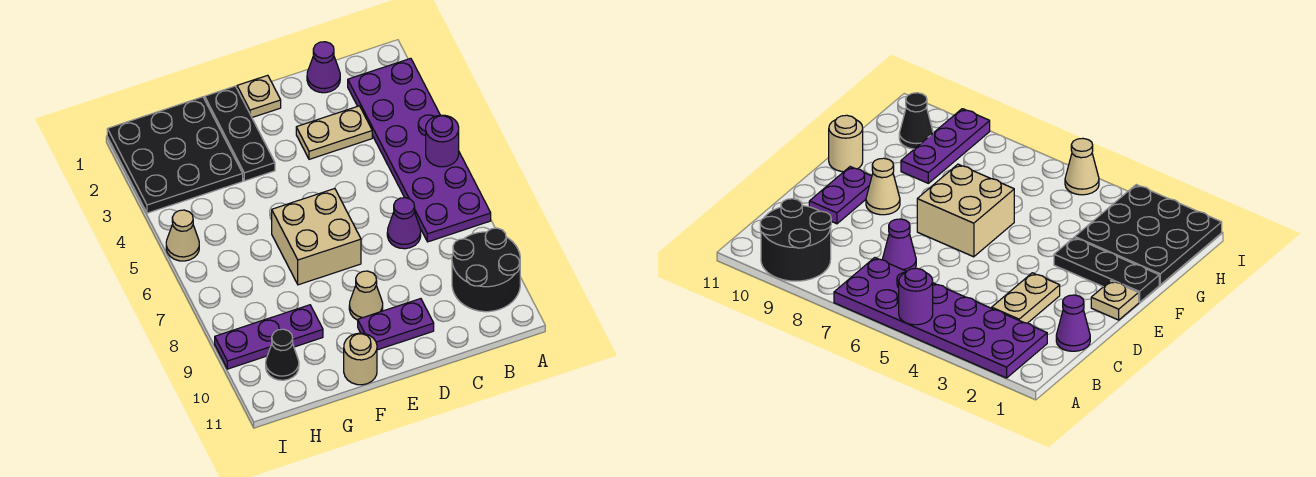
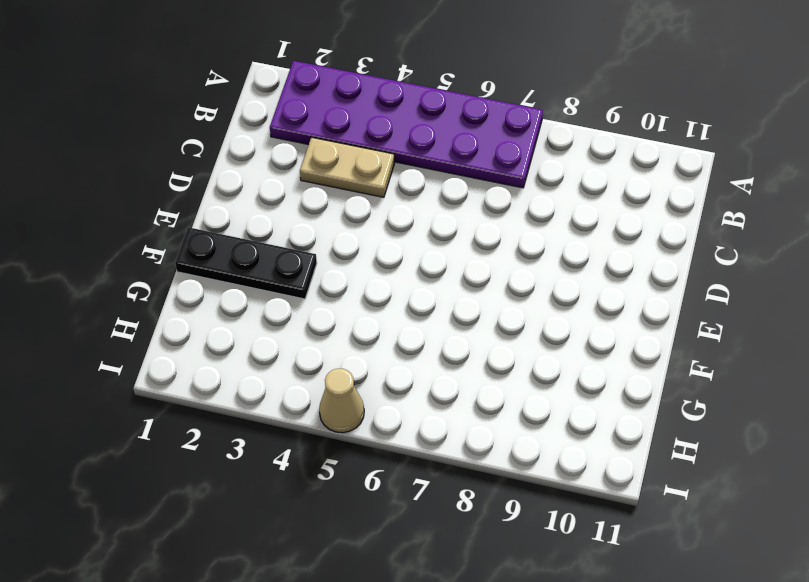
tan plate C3:C4 level 1 -> tan plate C3:D3 level 1
none -> black round brick A9:B10 level 1
none -> purple cone C1 level 1
none -> purple cone C7 level 1

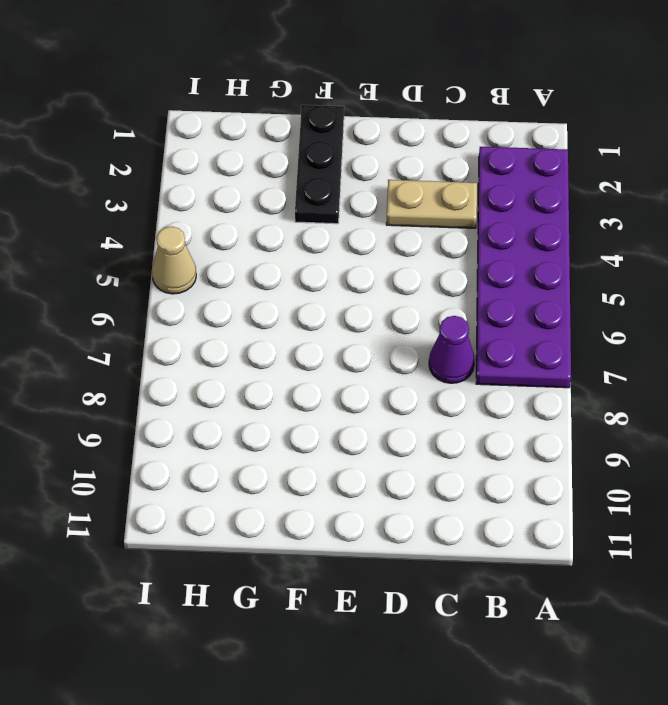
none -> black round brick A9:B10 level 1
none -> purple cone C1 level 1
none -> purple plate D10:E10 level 1

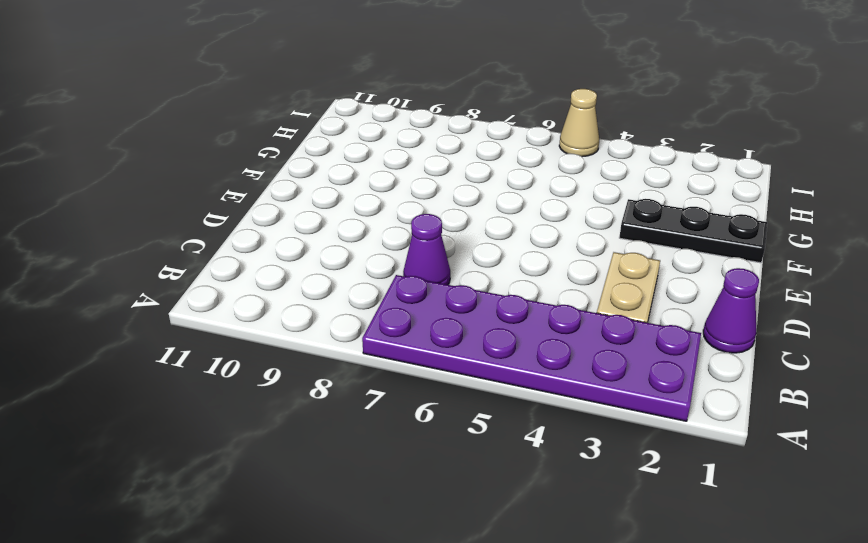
none -> black round brick A9:B10 level 1
none -> purple plate D10:E10 level 1
none -> tan plate E1 level 1

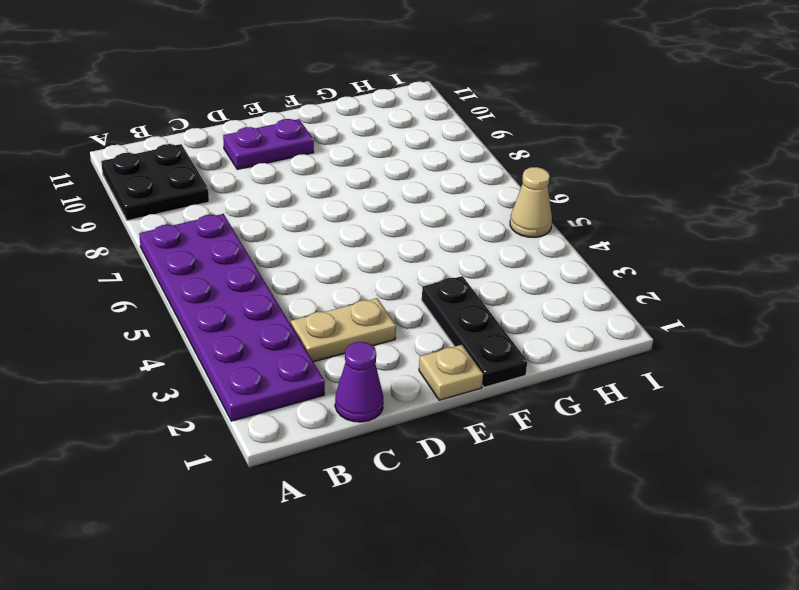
black plate A9:B10 level 1 -> black round brick A9:B10 level 1
none -> purple cone C7 level 1
none -> tan brick E6:F7 level 1
none -> tan cone E9 level 1

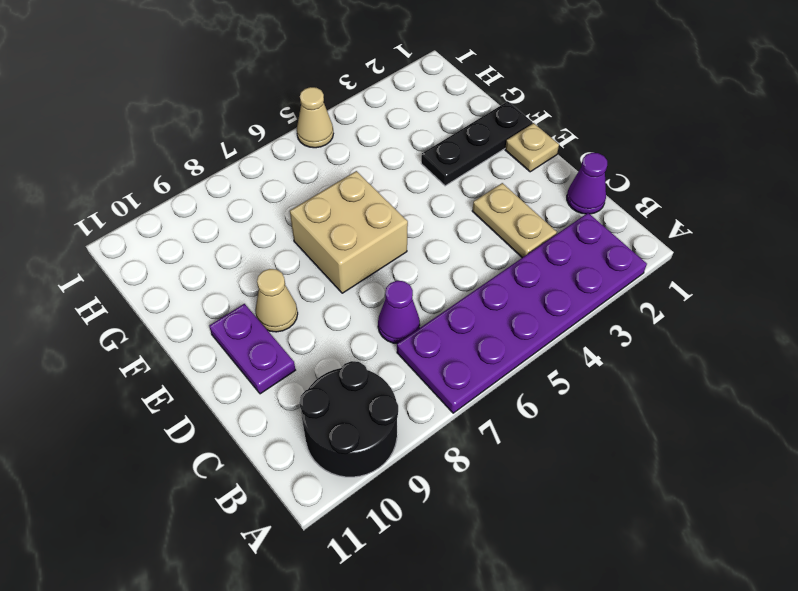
none -> tan round brick F11 level 1
none -> black plate G1:I3 level 1
none -> purple plate G9:I9 level 1

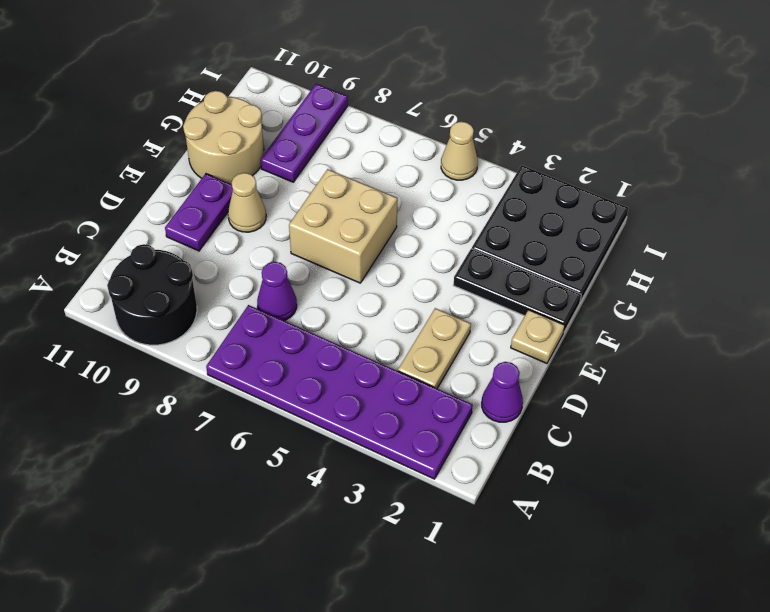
tan round brick F10:G11 level 1 -> tan round brick F11 level 1
none -> black cone H10 level 1
none -> purple round brick A5 level 2

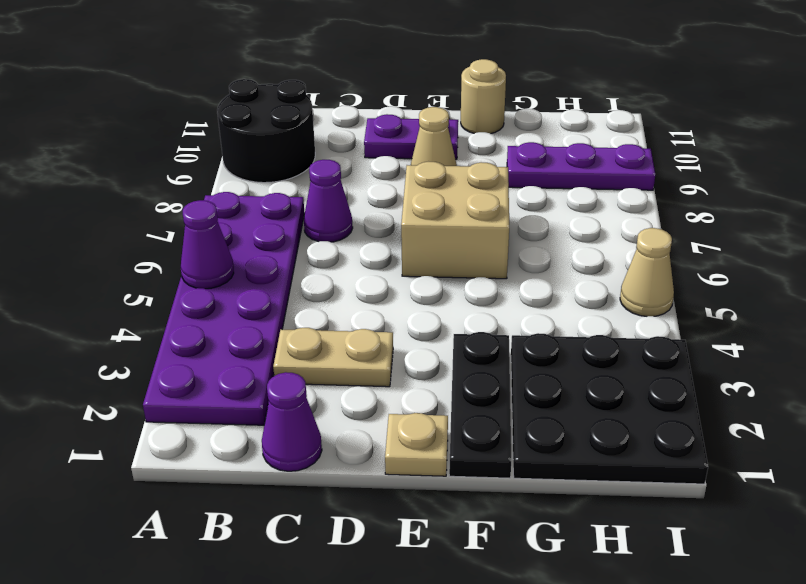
purple cone A5 level 2 -> purple round brick A5 level 2
none -> black cone H10 level 1

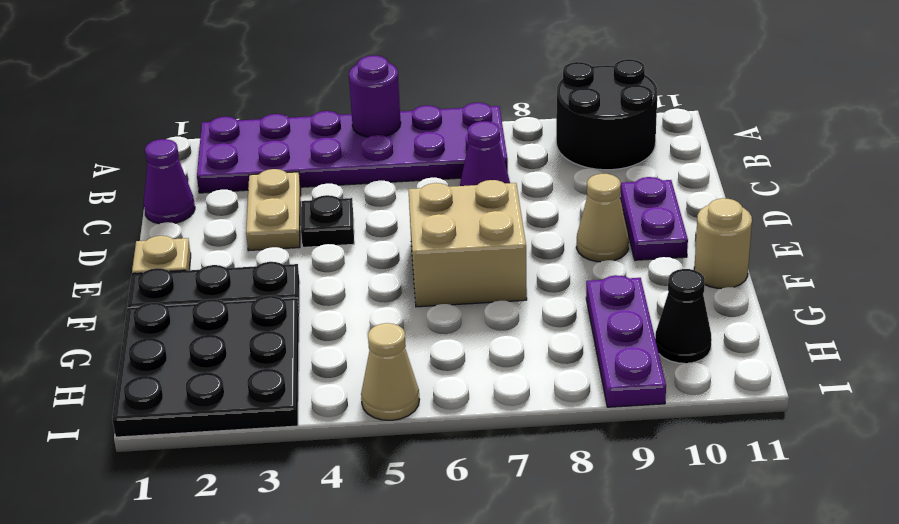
black plate D4 level 1 -> none

